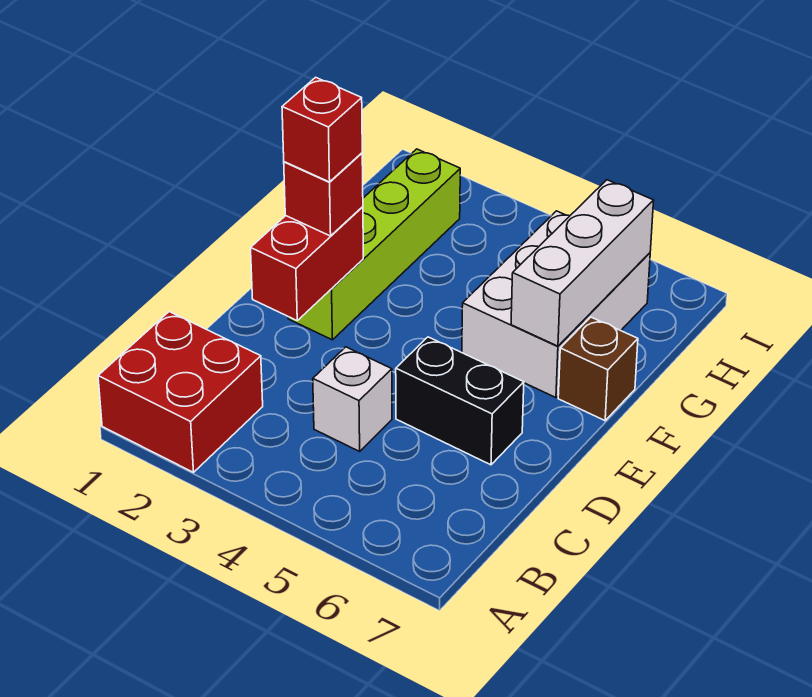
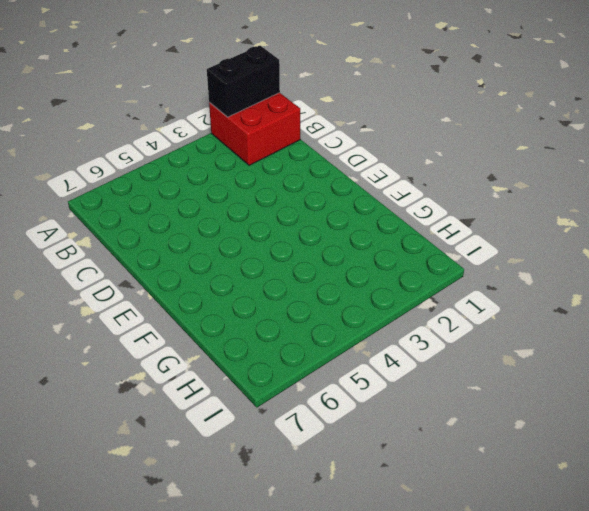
black brick A1:A2 level 2 -> black brick D5:D6 level 1
none -> white brick C4 level 1
none -> lime brick E2:H2 level 1

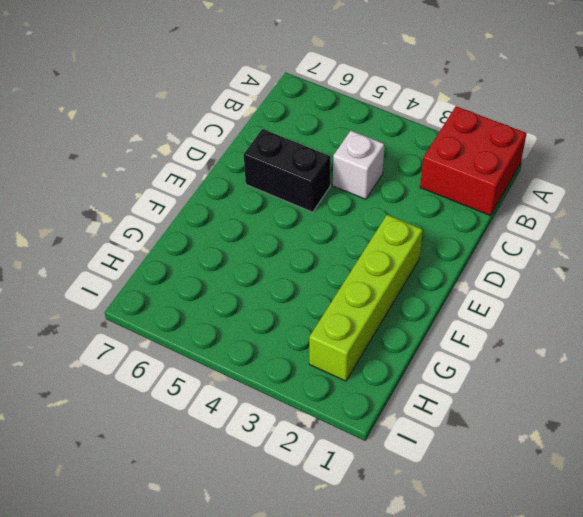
none -> white brick F5:H6 level 1
none -> brown brick F7 level 1

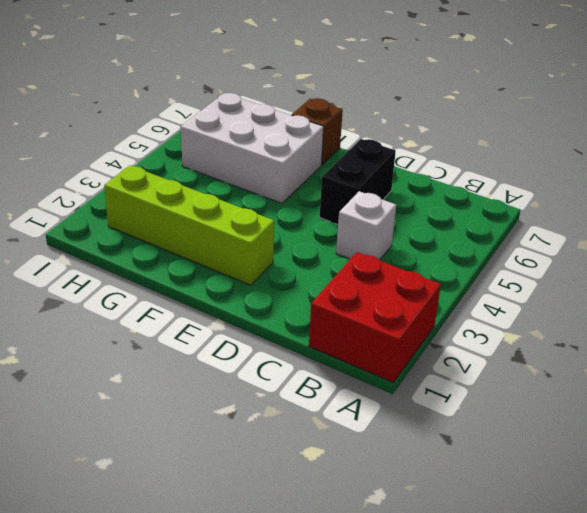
none -> red brick D2:E2 level 2
none -> white brick F6:H6 level 2

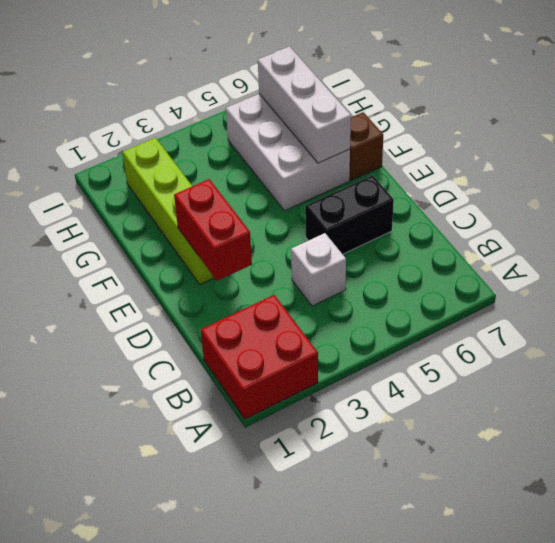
none -> red brick E2 level 3
none -> red brick E2 level 4

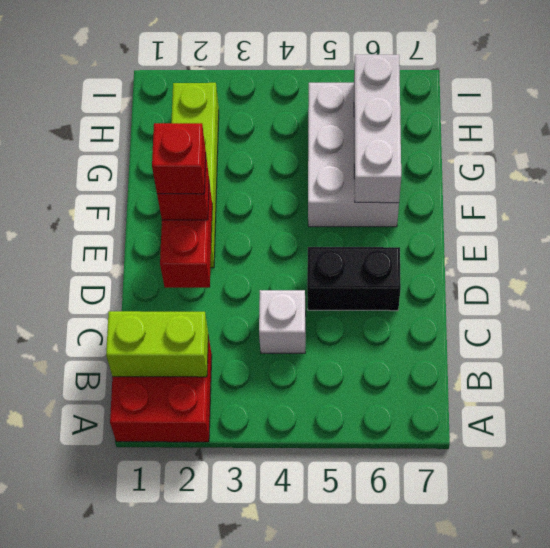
lime brick B1:B2 level 2 -> none
none -> brown brick F7 level 1

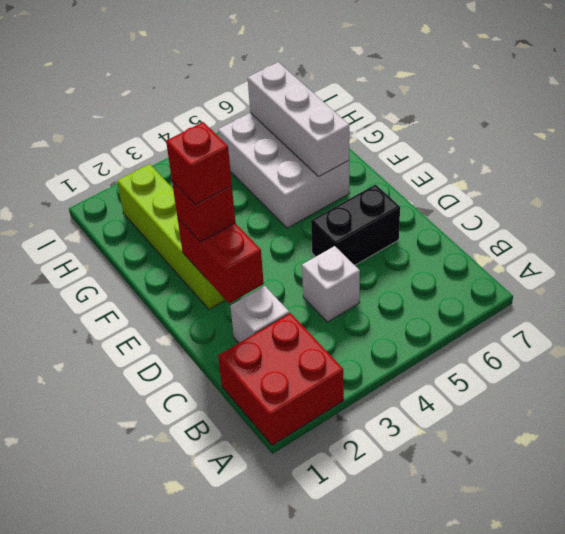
white brick C2 level 1 -> none
none -> brown brick F7 level 1

